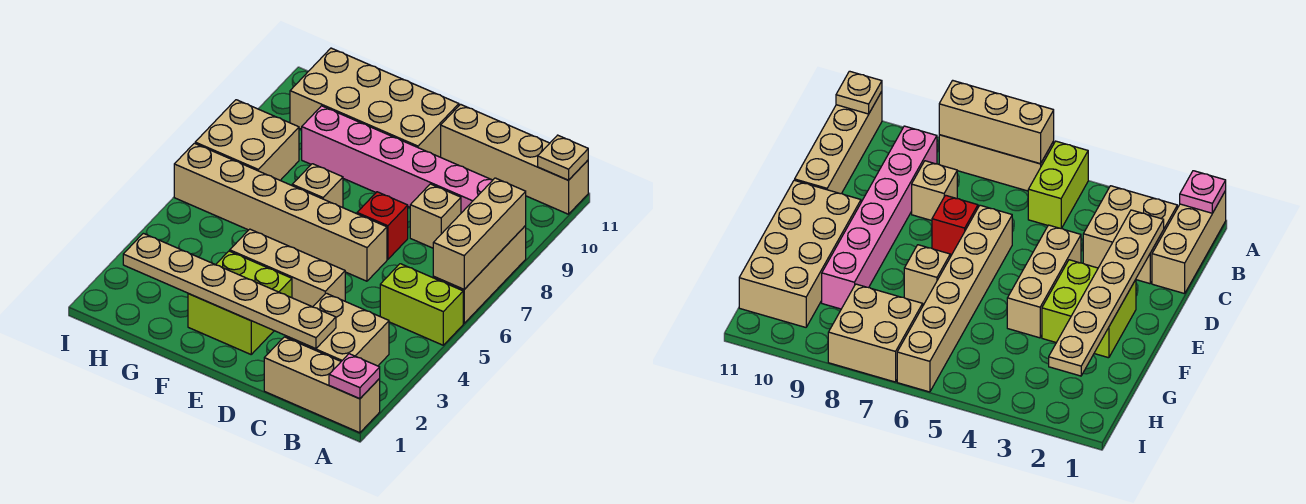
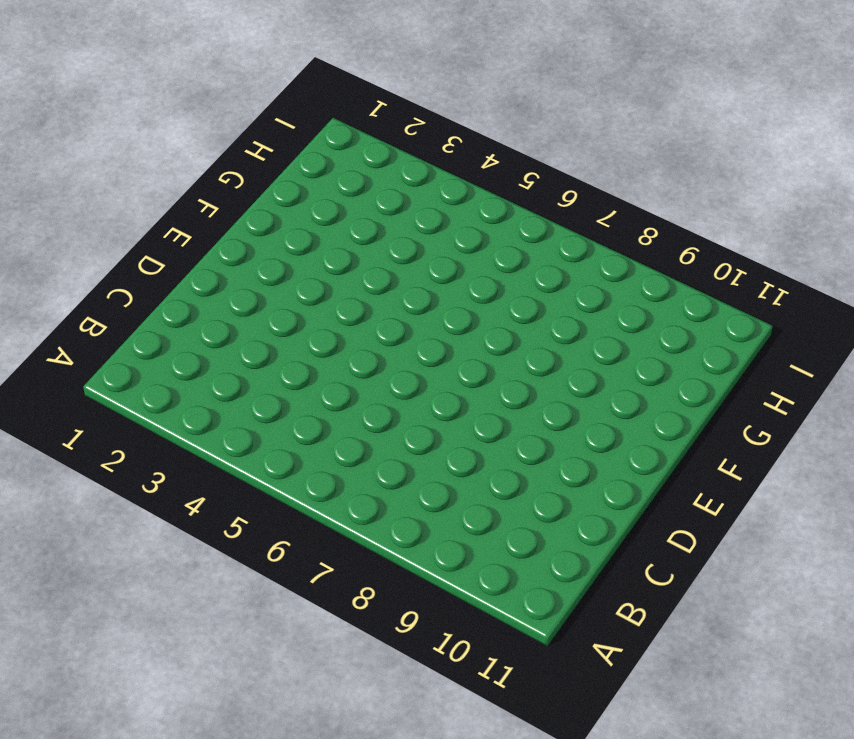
none -> tan brick A1:C1 level 1
none -> lime brick A5:B5 level 1
none -> tan brick A6:A8 level 1

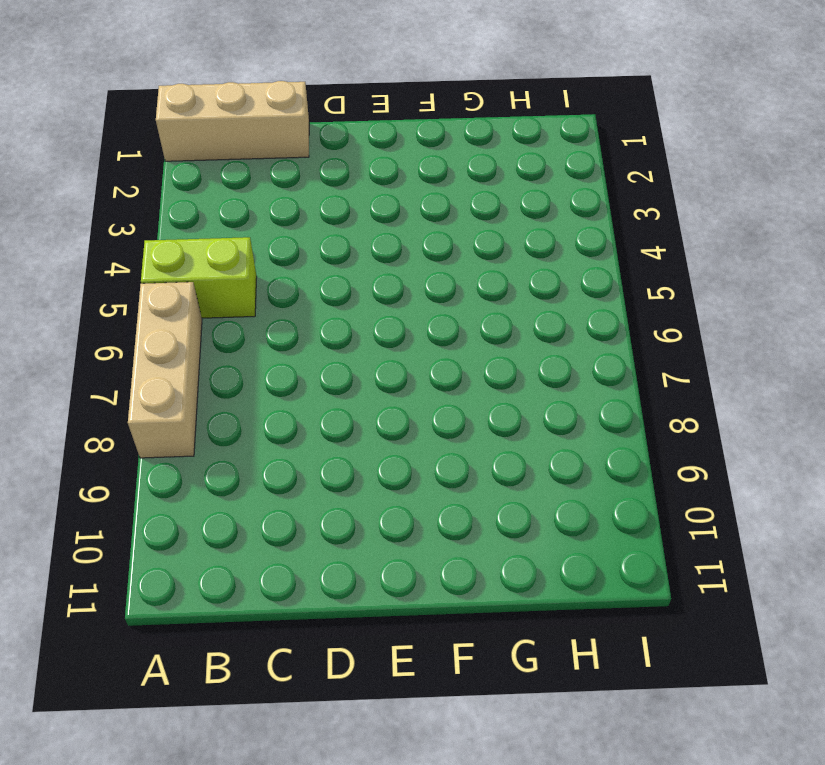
none -> tan brick A11:D11 level 1
none -> tan brick B2:C3 level 1
none -> pink brick B9:G9 level 1

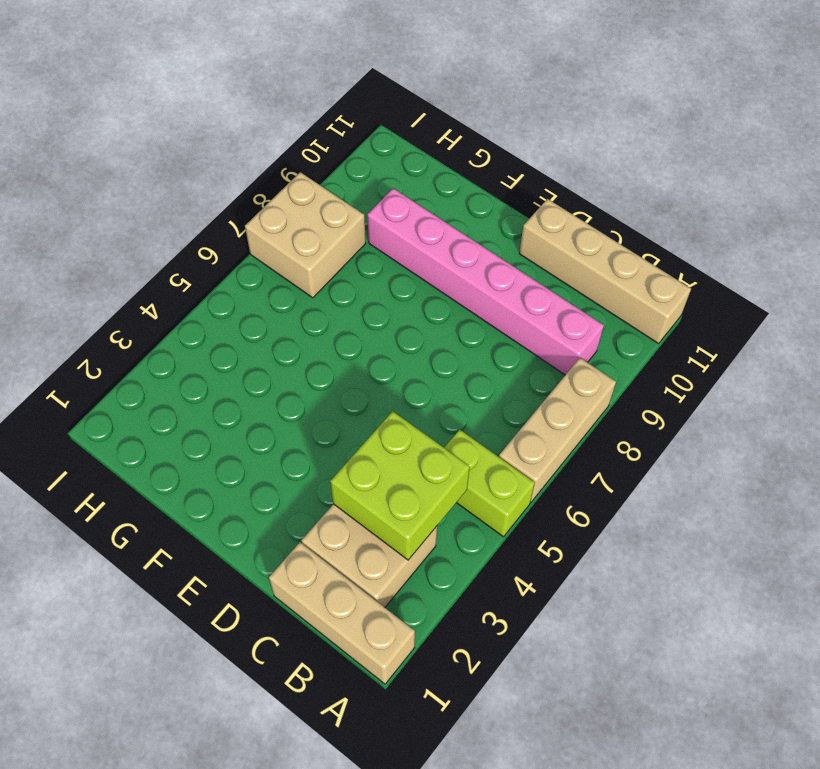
lime brick B3:C4 level 2 -> lime brick E2:F3 level 1
none -> tan brick C8 level 1
none -> tan brick D4:F4 level 1
none -> tan brick D6:I6 level 1

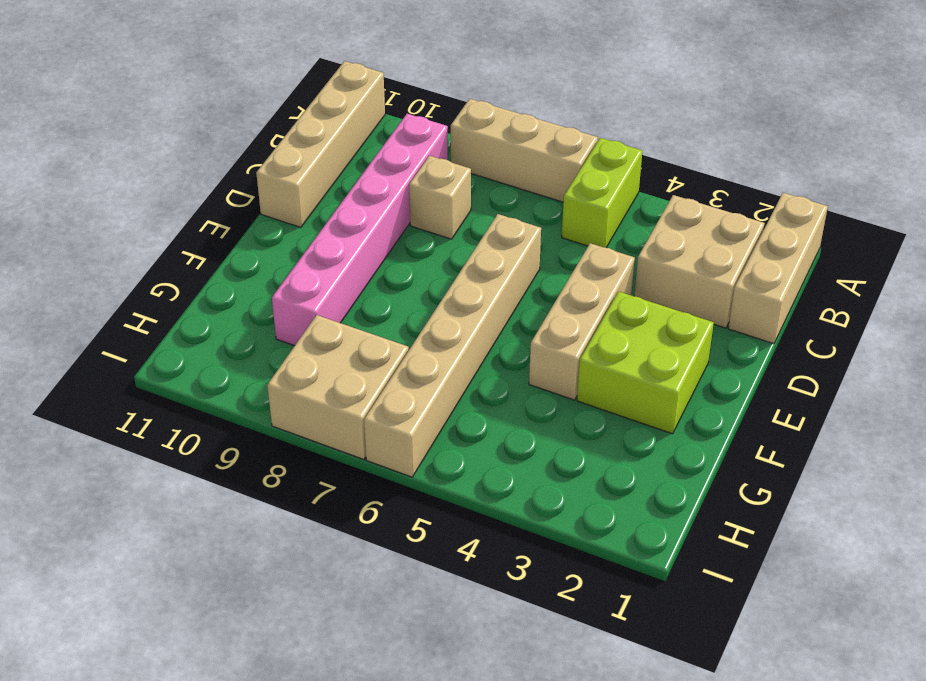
none -> red brick D7 level 1
none -> tan brick E10:H11 level 1
none -> tan brick F7 level 1

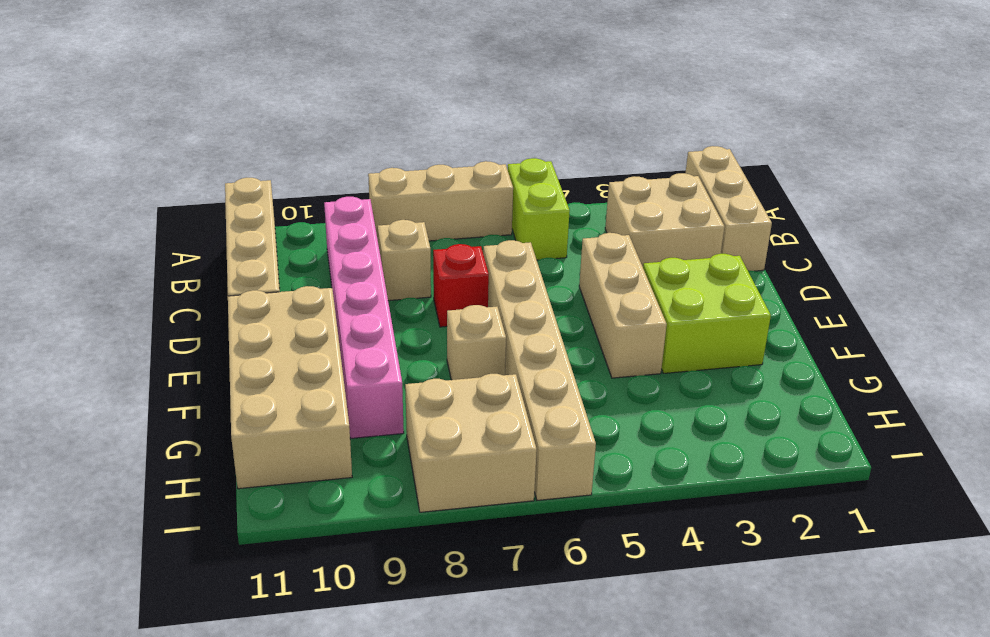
none -> pink plate A1 level 2
none -> tan brick A6:A8 level 2
none -> tan plate A11 level 2

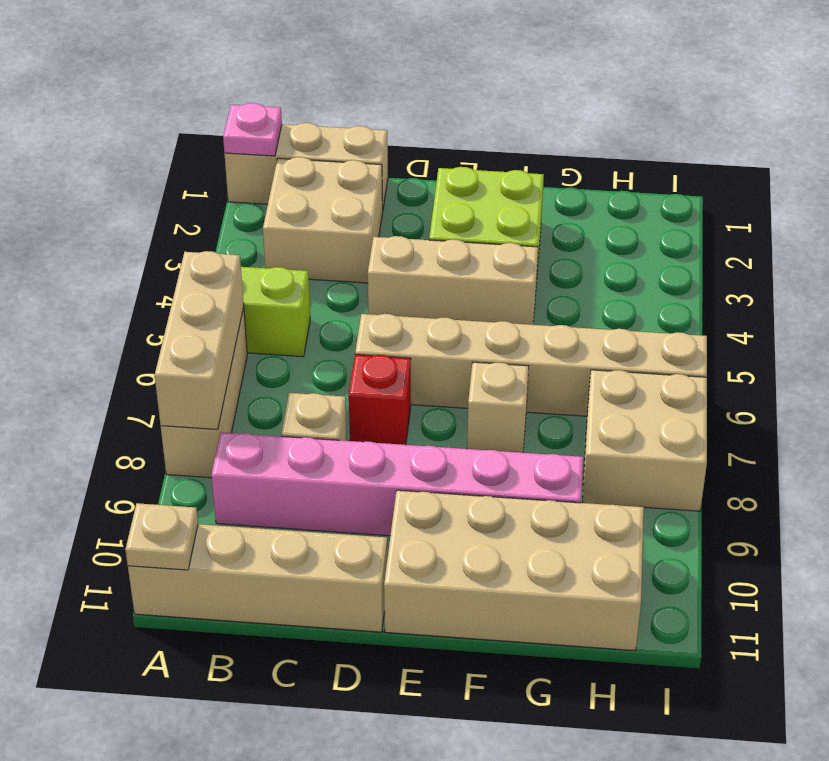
none -> tan plate C2:H2 level 2

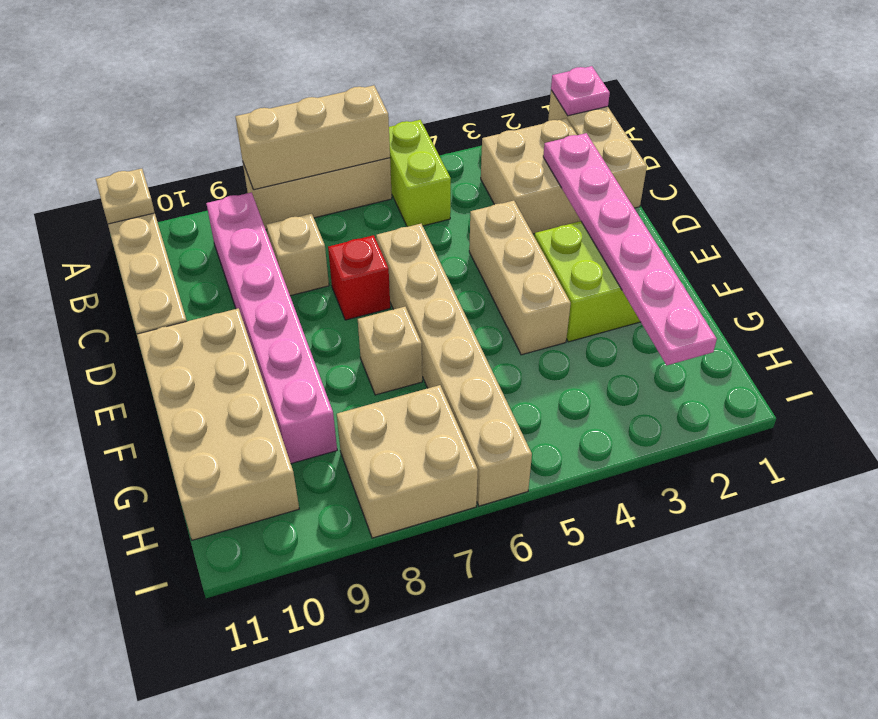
pink plate C2:H2 level 2 -> tan plate C2:H2 level 2

